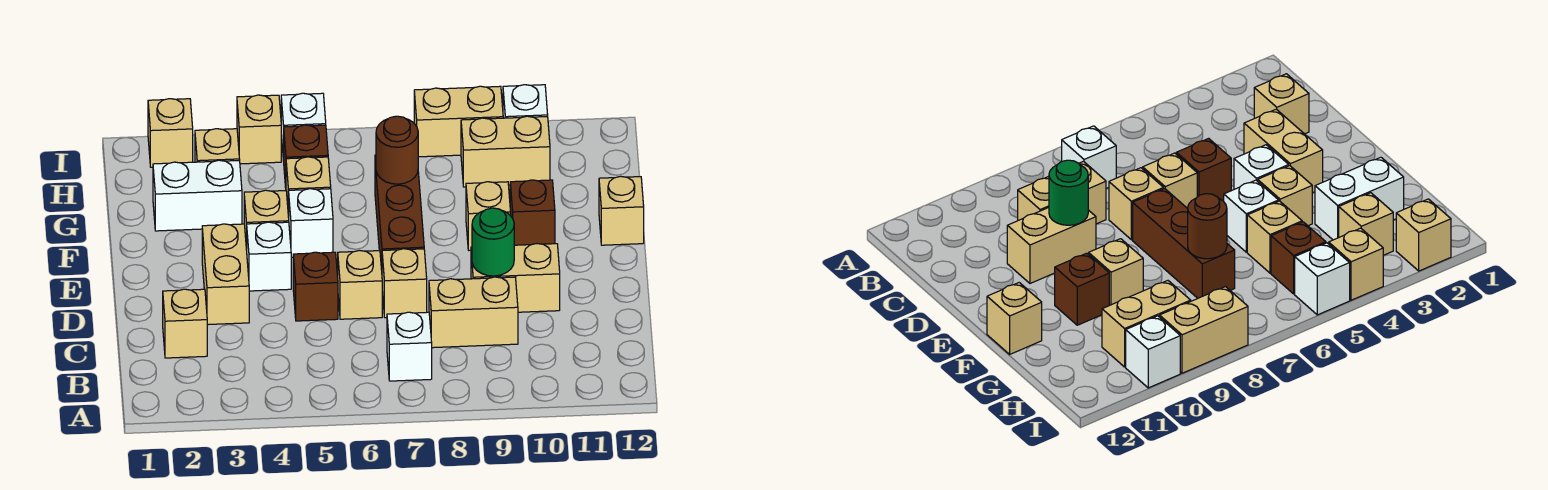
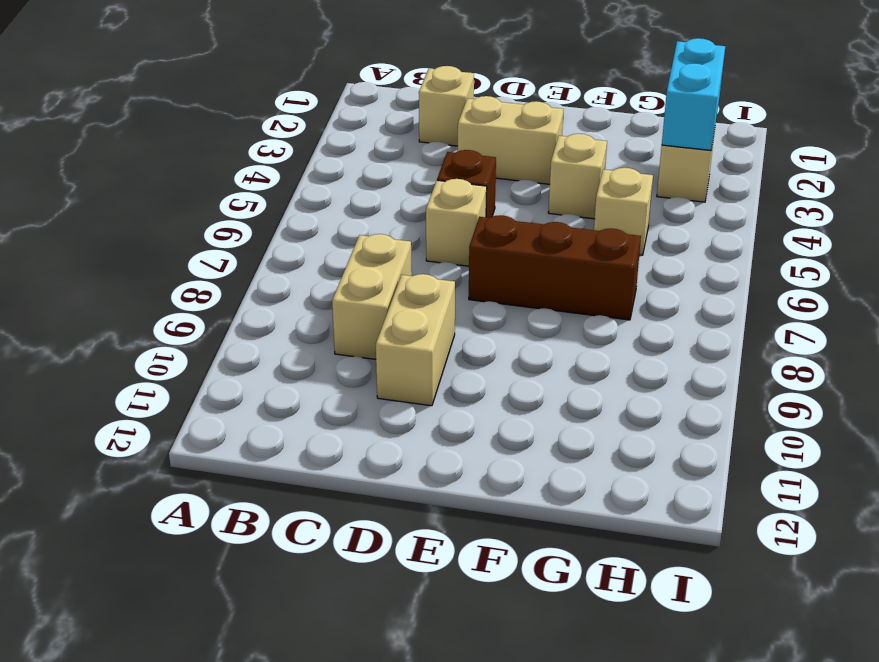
cyan brick H2:H3 level 2 -> none
none -> white brick B7 level 1
none -> tan brick D7 level 1
none -> white brick E4 level 1

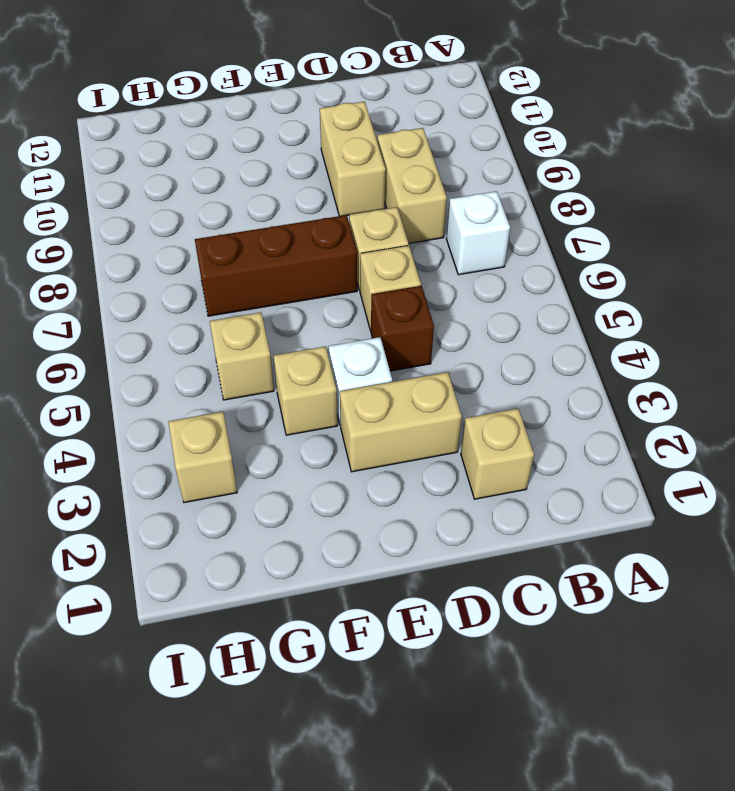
none -> white brick F5 level 1
none -> tan brick F9 level 1
none -> brown brick F10 level 1

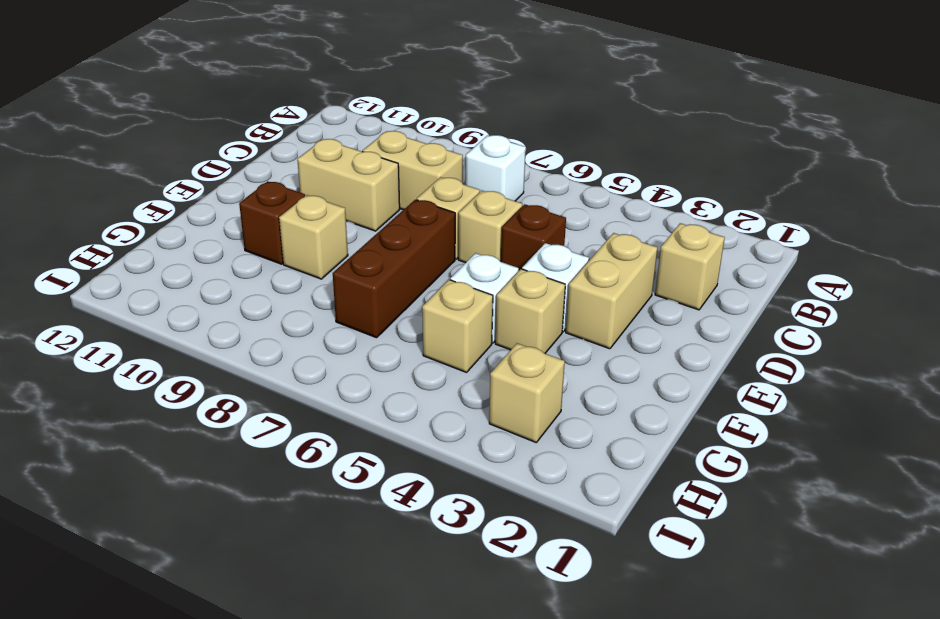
none -> tan brick F12 level 1
none -> white brick G2:G3 level 1
none -> brown brick H5 level 1

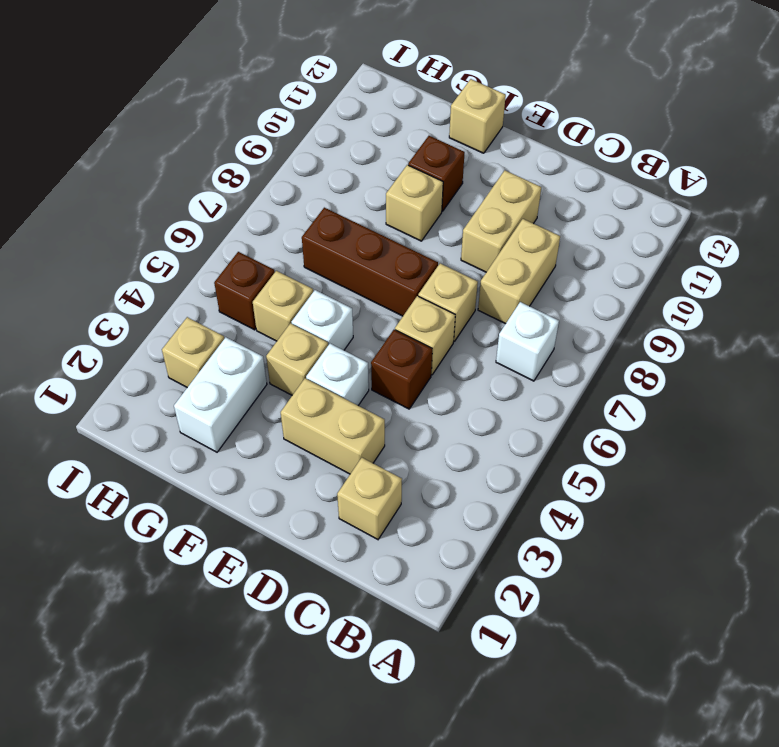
none -> tan brick H9:H10 level 1
none -> tan brick I2 level 1
none -> tan brick I4 level 1

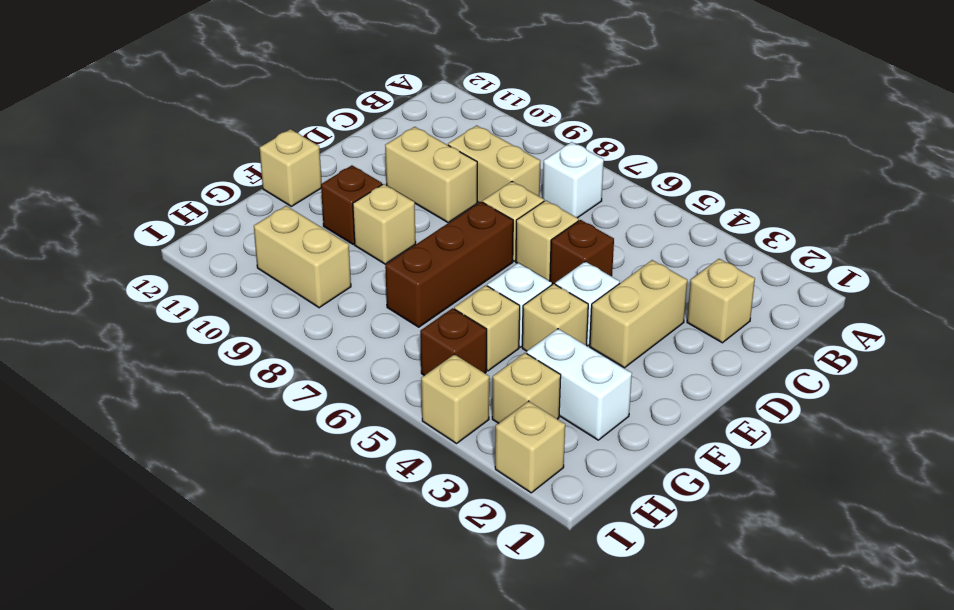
none -> white brick I5 level 1
none -> tan brick I8:I9 level 1
none -> white brick I10 level 1

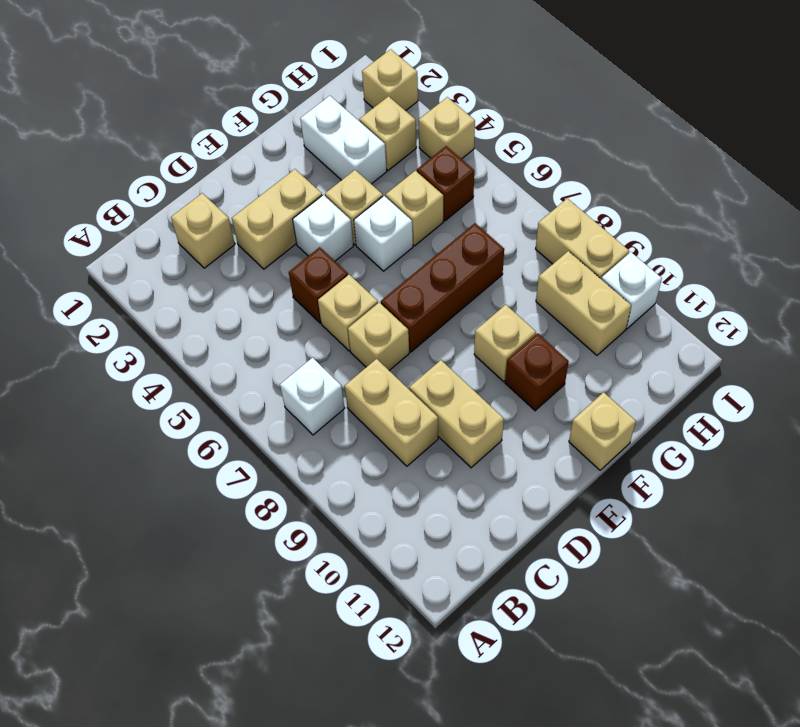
none -> white brick I5 level 1
none -> green round brick D9 level 2
none -> brown round brick G7 level 2

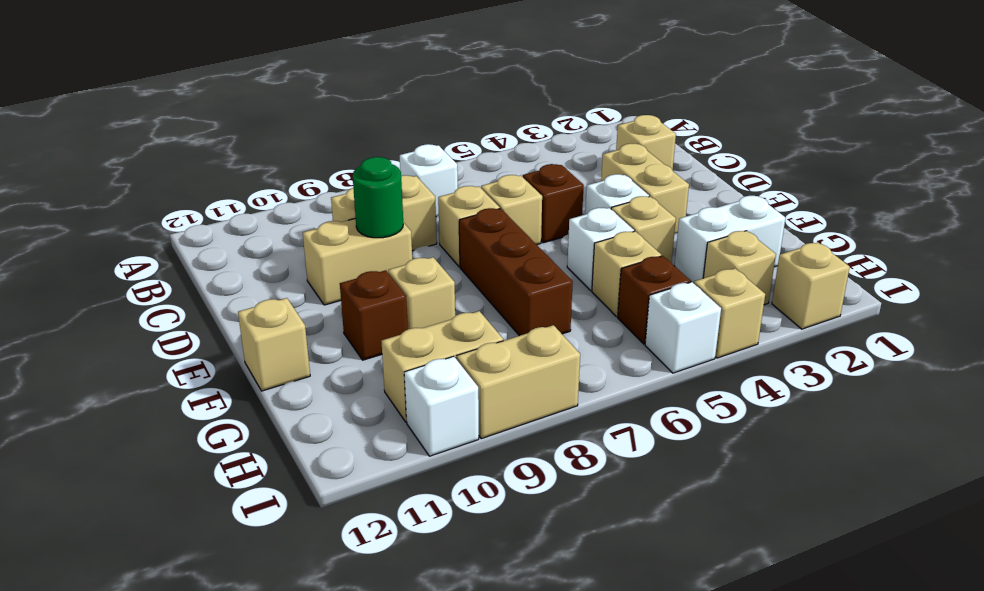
none -> brown round brick G7 level 2

